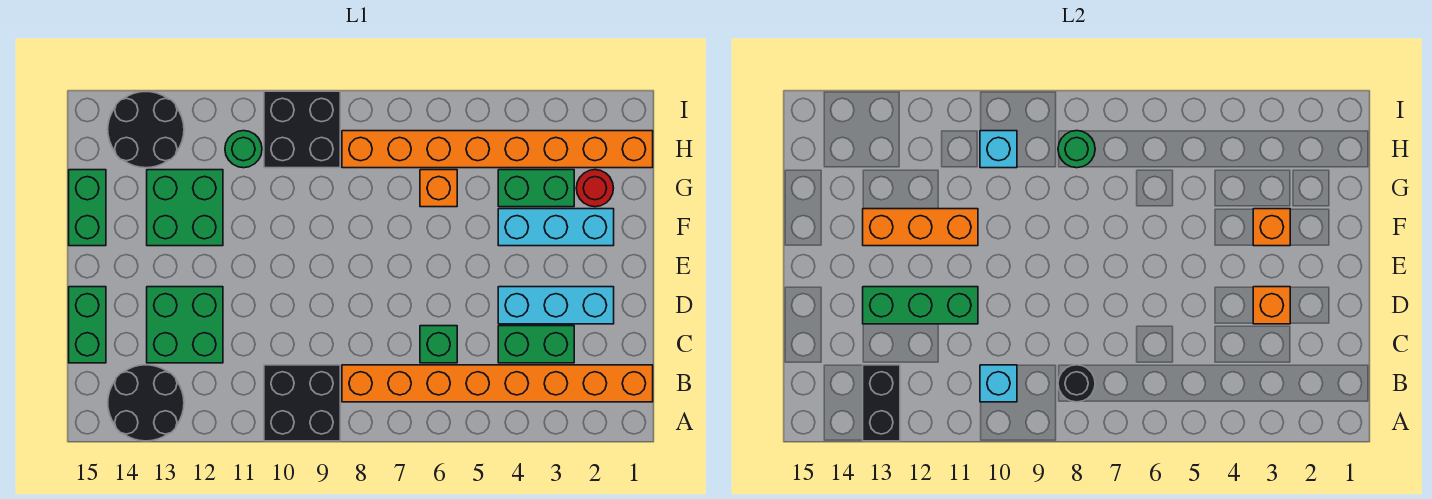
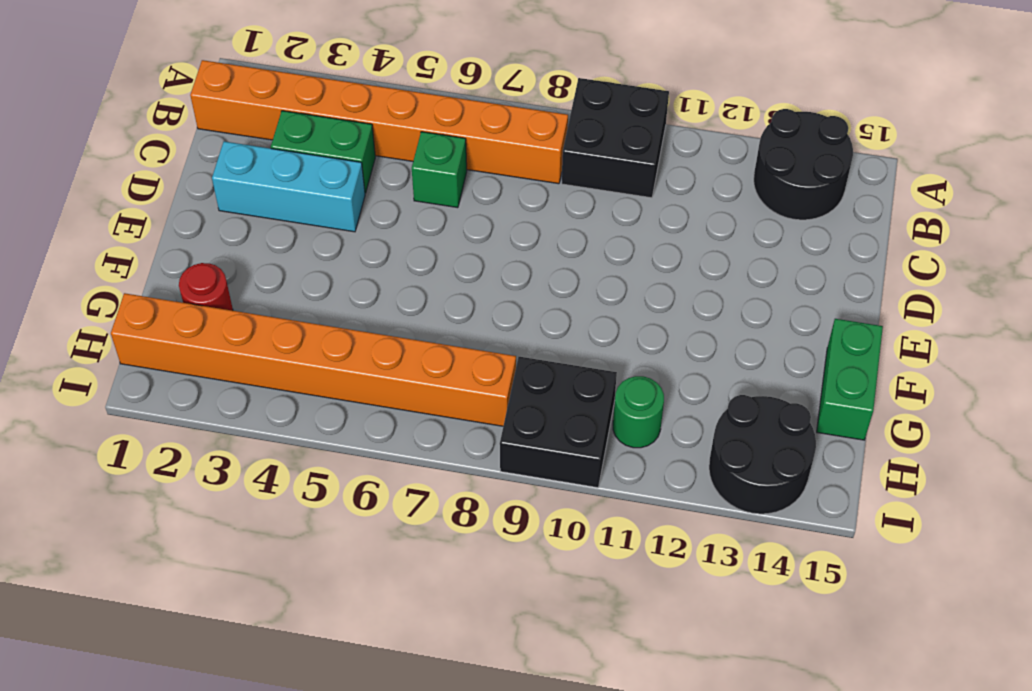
none -> green brick C12:D13 level 1
none -> green brick C15:D15 level 1
none -> cyan brick F2:F4 level 1

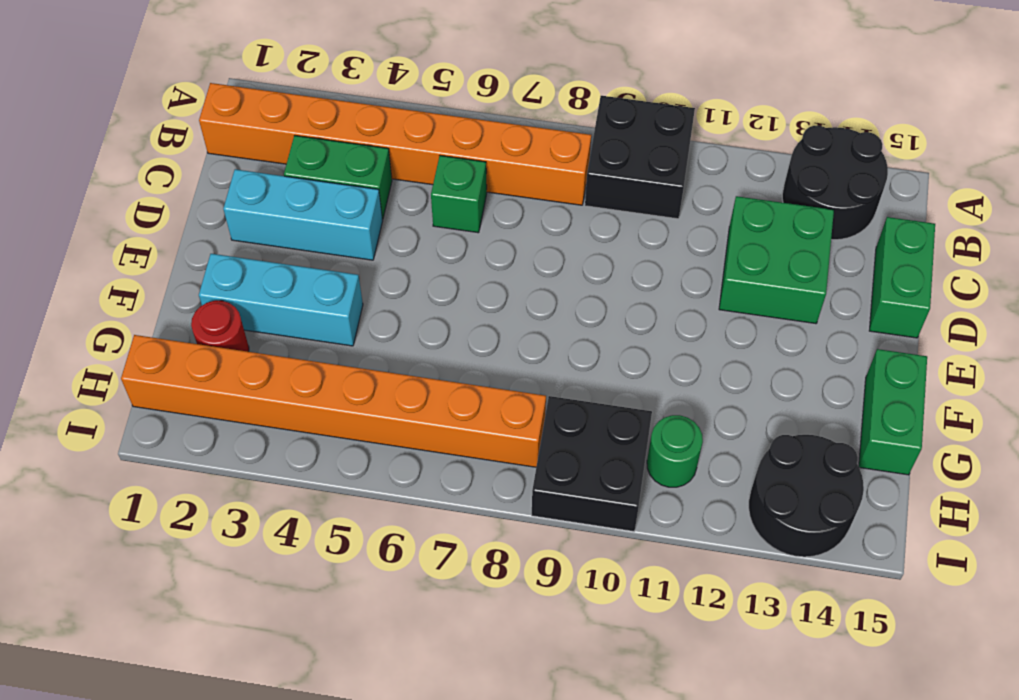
none -> green brick F12:G13 level 1
none -> green brick G3:G4 level 1
none -> orange brick G6 level 1

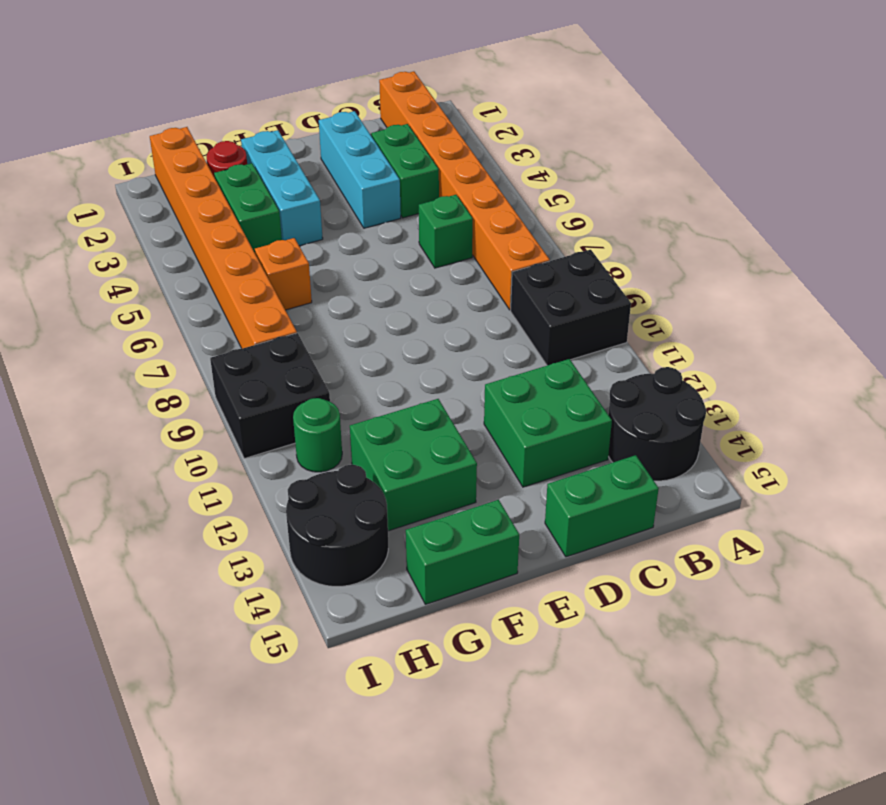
none -> black brick A13:B13 level 2
none -> black round brick B8 level 2
none -> cyan brick B10 level 2

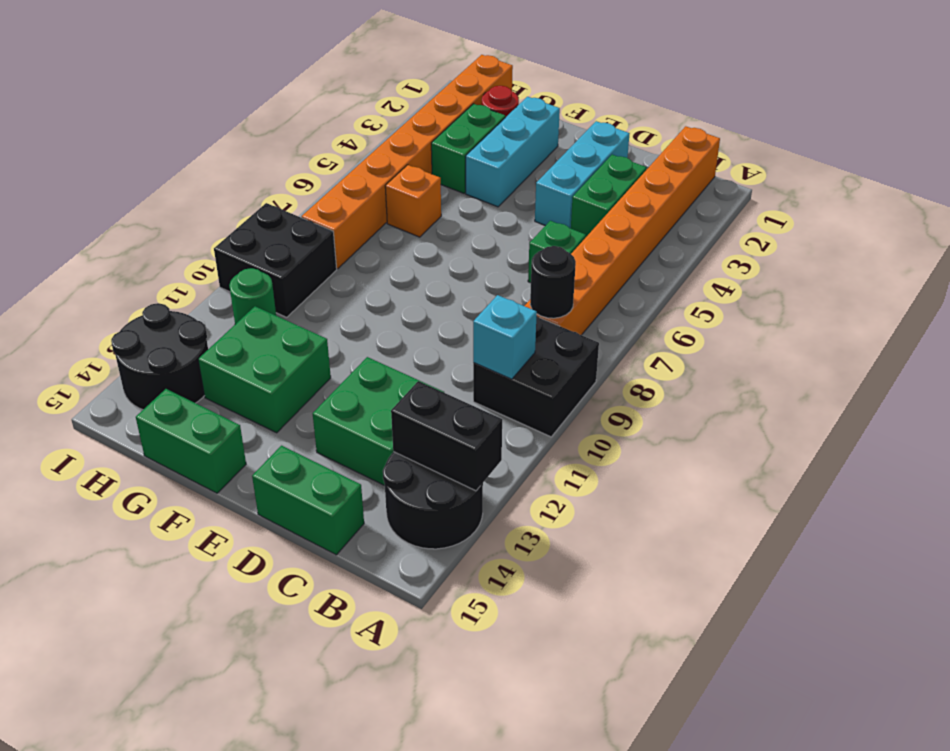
none -> orange brick D3 level 2
none -> green brick D11:D13 level 2
none -> orange brick F3 level 2

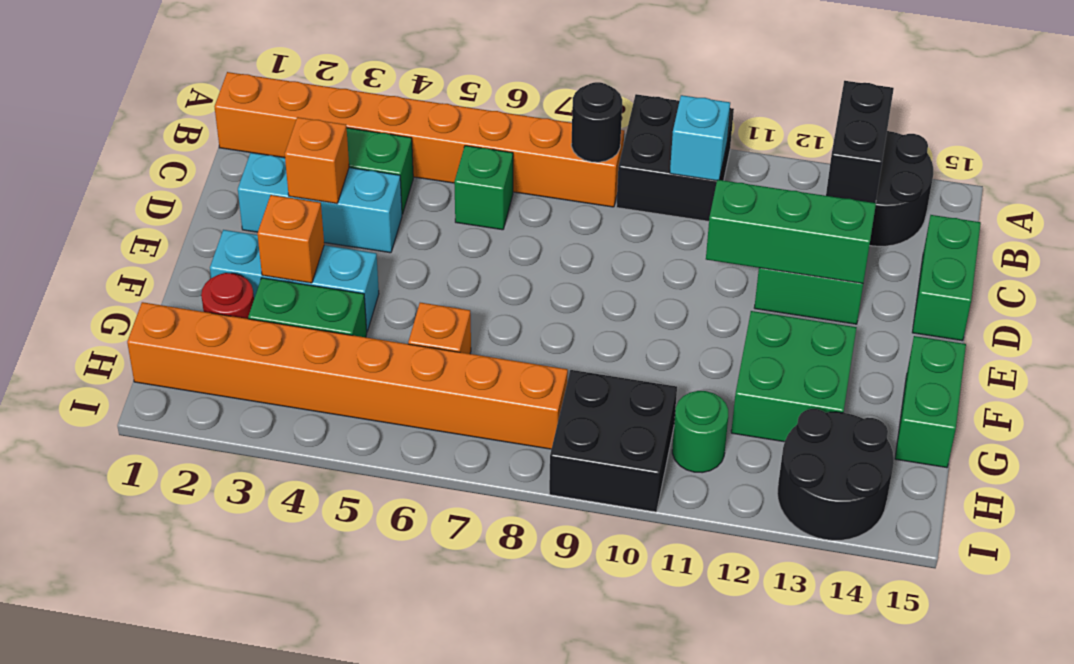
none -> orange brick F11:F13 level 2
none -> green round brick H8 level 2
none -> cyan brick H10 level 2

